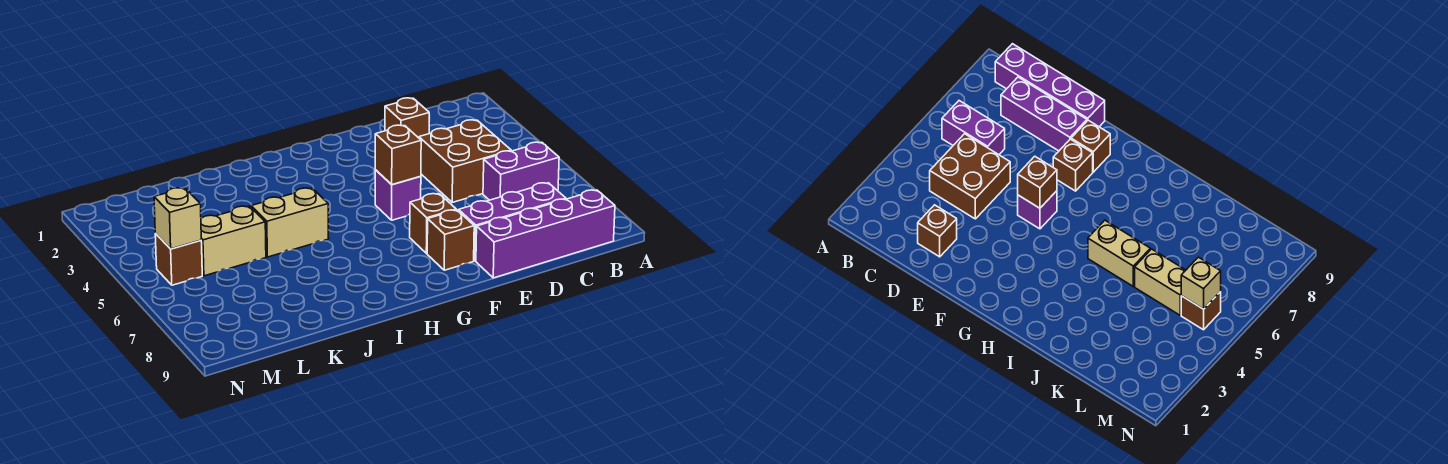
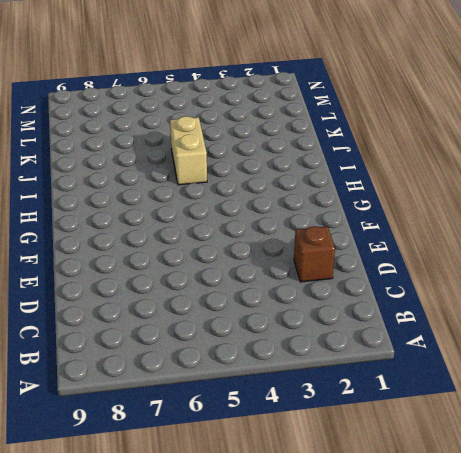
none -> purple brick B6:C6 level 1
none -> purple brick B9:E9 level 1
none -> brown brick C4:D5 level 1

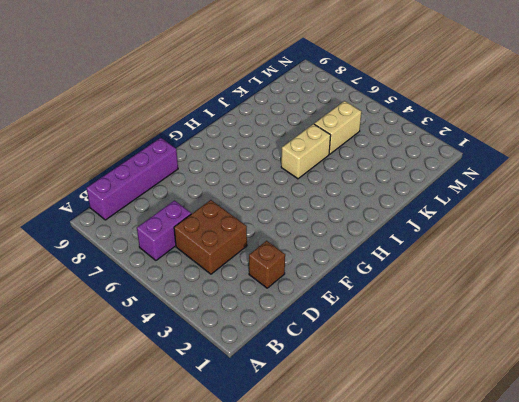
none -> purple brick C8:E8 level 1
none -> purple brick F5 level 1
none -> brown brick F7 level 1

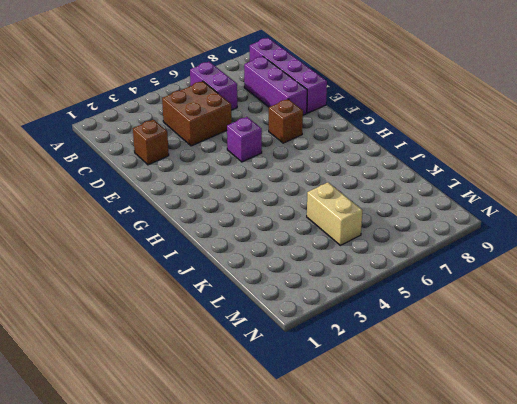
none -> brown brick F8 level 1
none -> tan brick I5:J5 level 1
none -> brown brick M5 level 1

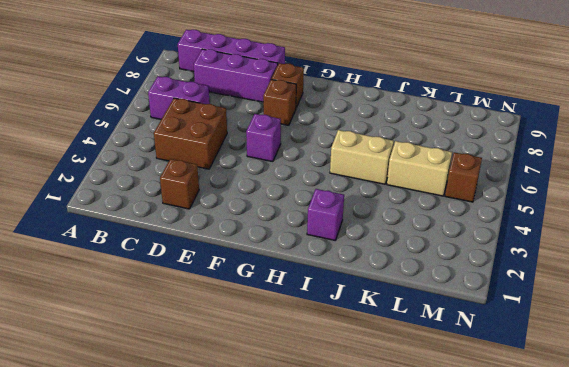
purple brick I2 level 1 -> none
none -> brown brick F5 level 2
none -> tan brick M5 level 2

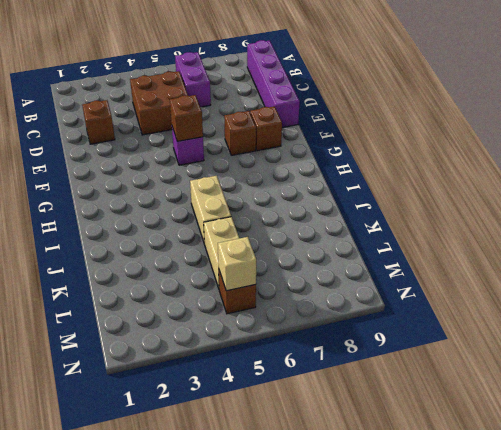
none -> purple brick C8:E8 level 1

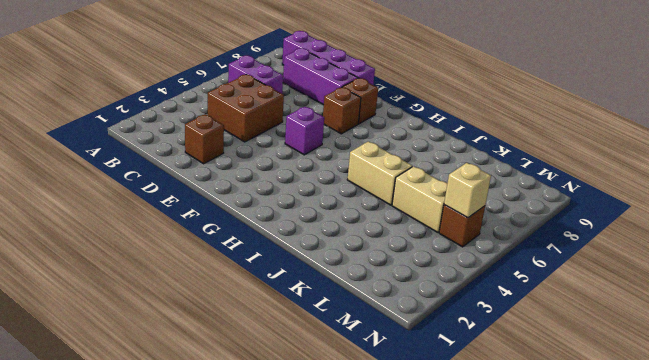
none -> brown brick F5 level 2

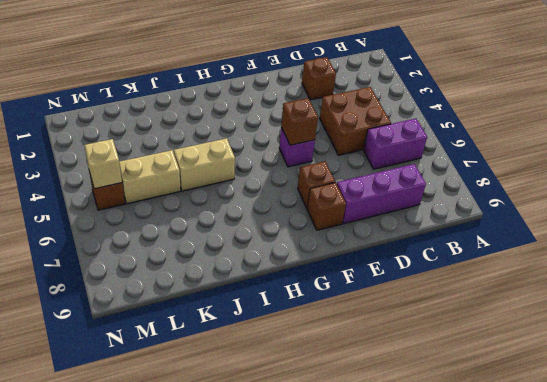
none -> purple brick B9:E9 level 1

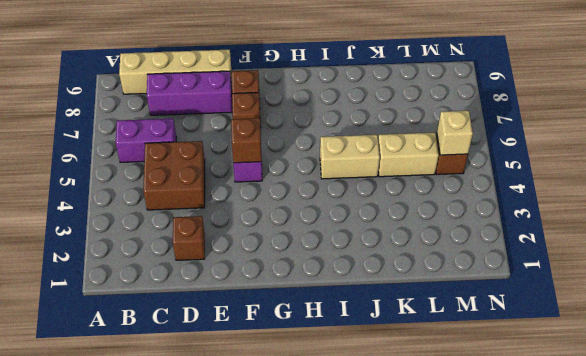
tan brick B9:E9 level 1 -> purple brick B9:E9 level 1

